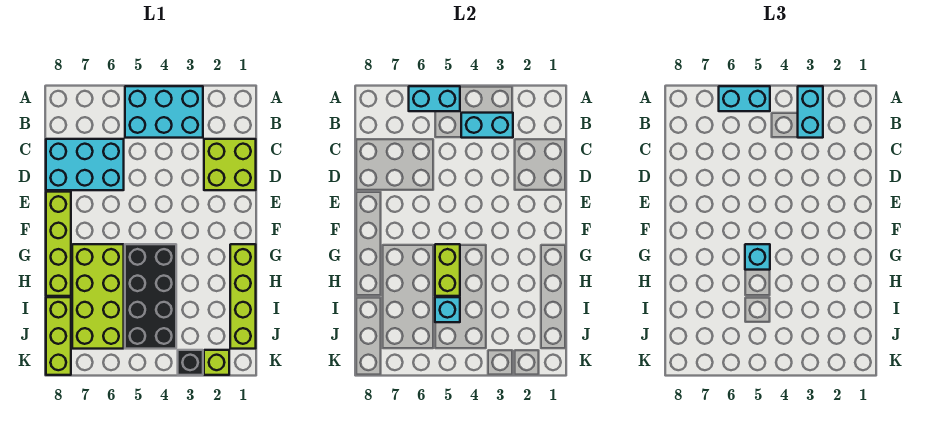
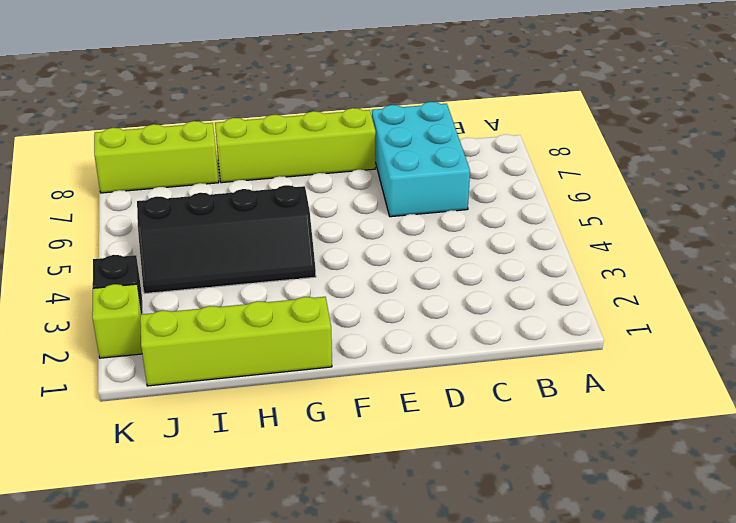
black slope G4:J5 level 1 top 5 -> black brick G4:J5 level 1
none -> cyan brick A3:B5 level 1
none -> lime brick C1:D2 level 1
none -> lime brick G6:J7 level 1

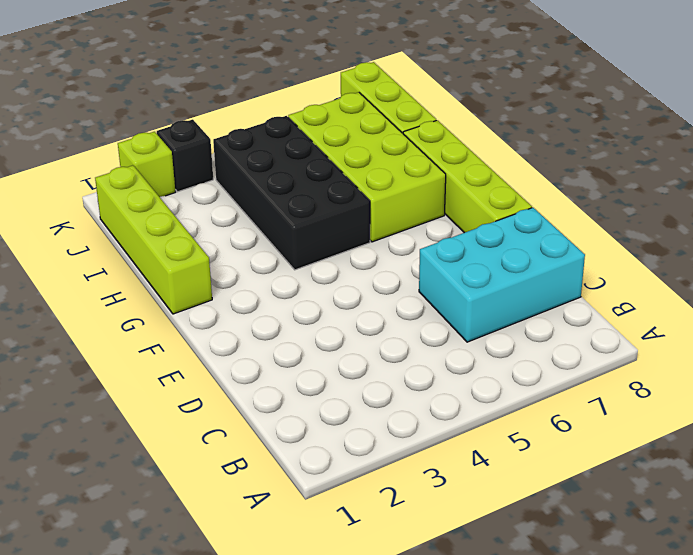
none -> cyan brick A3:B5 level 1
none -> lime brick C1:D2 level 1
none -> cyan brick A5:A6 level 2

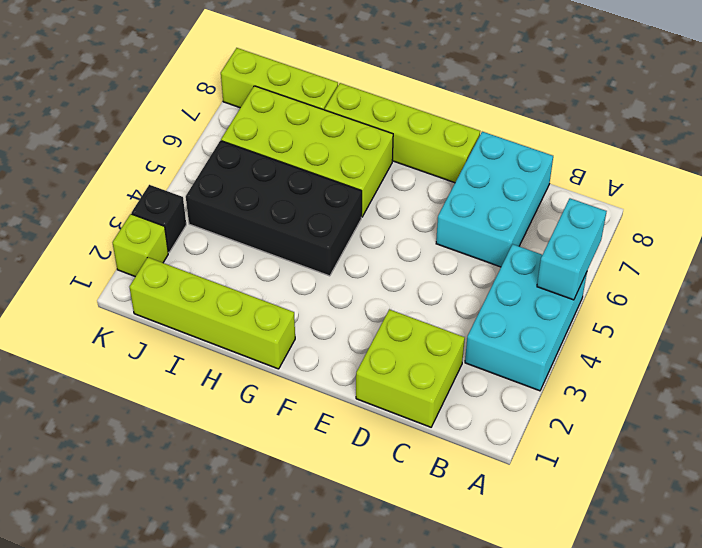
none -> cyan brick B3:B4 level 2
none -> lime brick G5:H5 level 2
none -> cyan brick I5 level 2

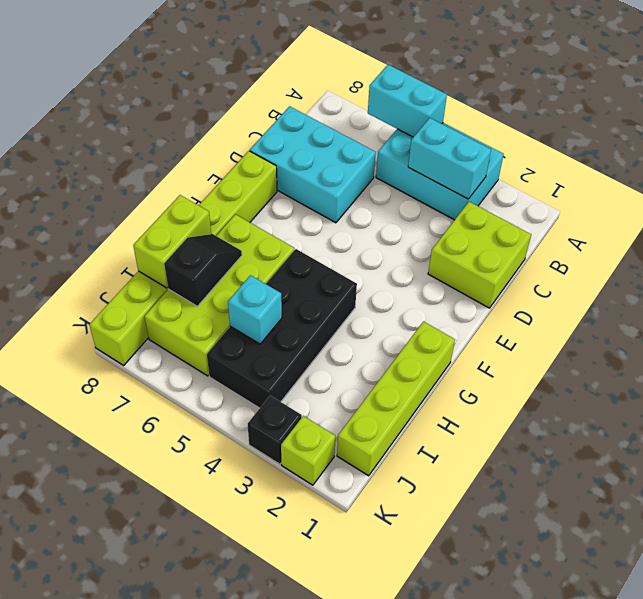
black slope H7:I7 level 2 top I -> none
lime brick H8:I8 level 2 -> lime brick G5:H5 level 2
none -> cyan brick A3:B3 level 3
none -> cyan brick A5:A6 level 3
none -> cyan brick G5 level 3

